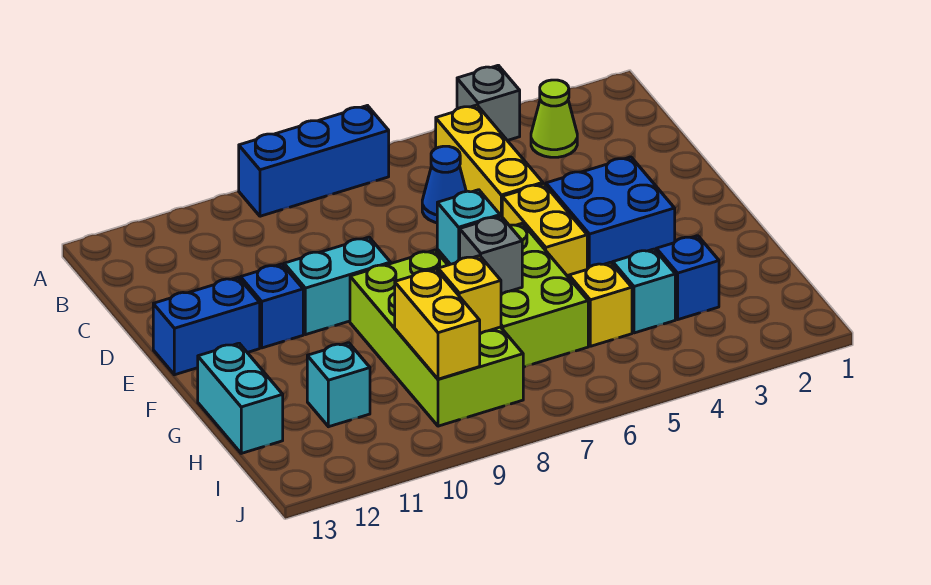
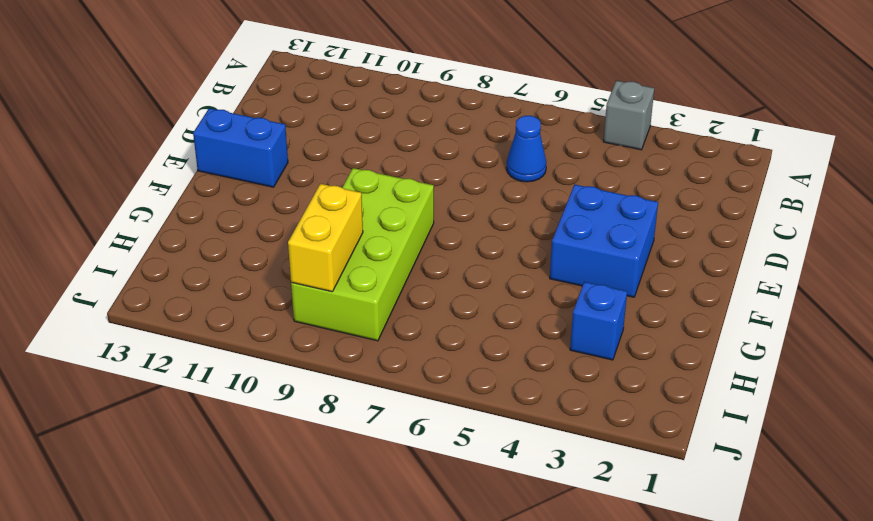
none -> blue brick A7:A9 level 1
none -> lime cone B3 level 1
none -> yellow brick B5:D5 level 1

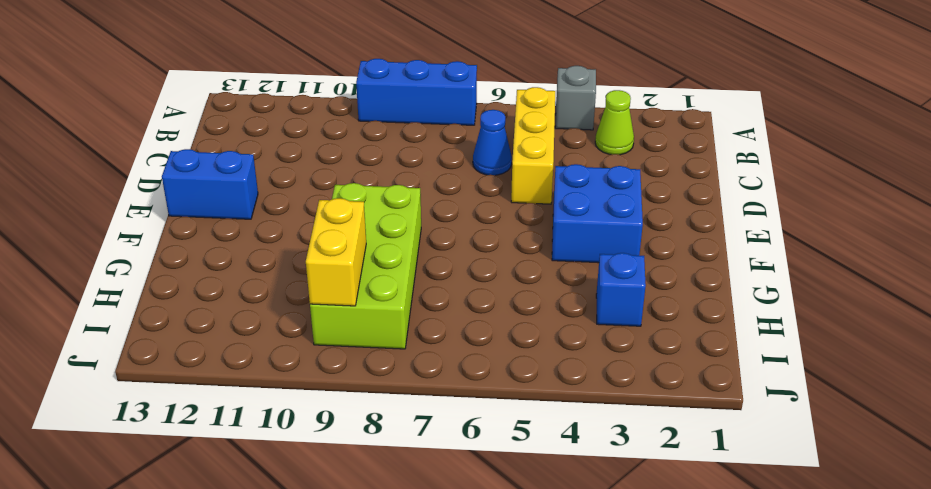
none -> yellow brick E5:F5 level 1
none -> cyan brick E9:E10 level 1
none -> blue brick E11 level 1

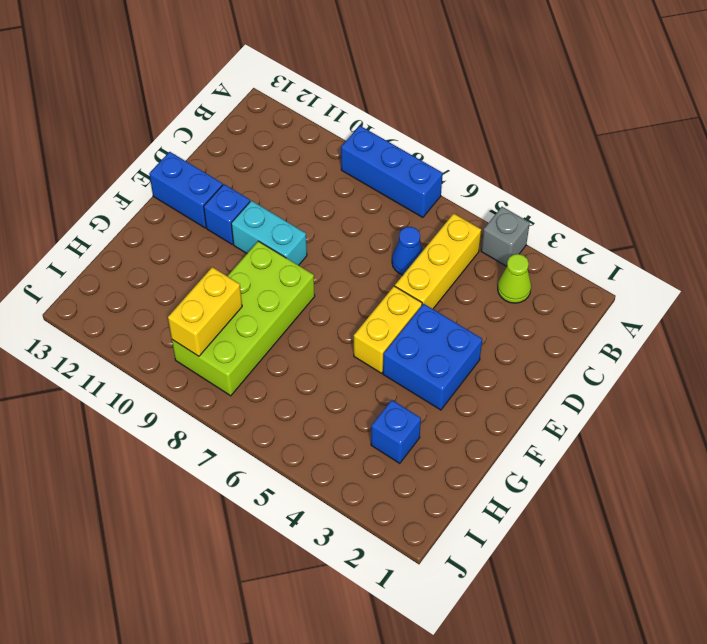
none -> lime brick F6:H7 level 1
none -> cyan brick G13:H13 level 1
none -> cyan brick H4 level 1

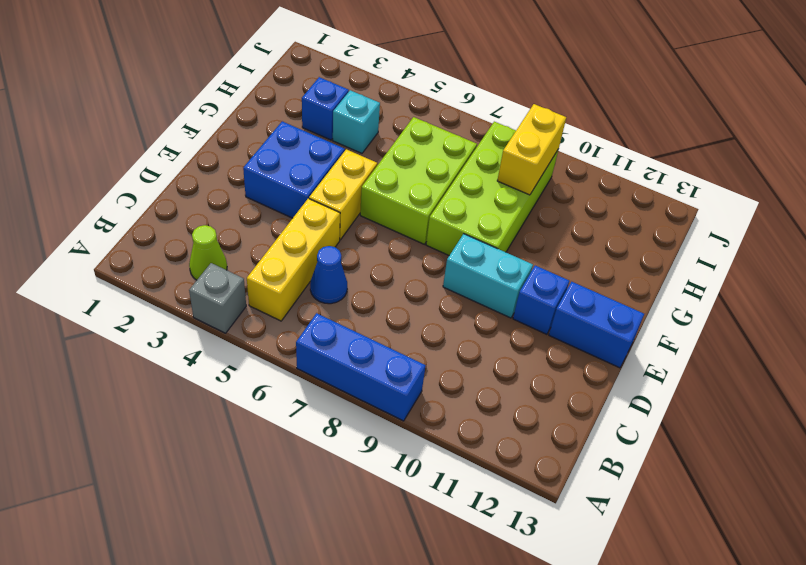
none -> cyan brick G13:H13 level 1
none -> yellow brick H5 level 1
none -> cyan brick H11 level 1

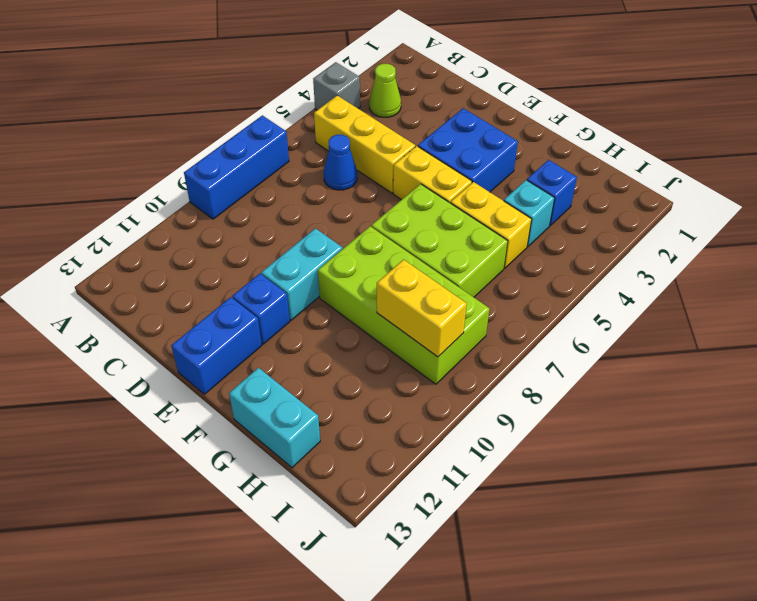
yellow brick G5:H5 level 1 -> yellow brick H5 level 1
none -> cyan brick H11 level 1
none -> cyan brick F7 level 2
none -> grey brick G7 level 2

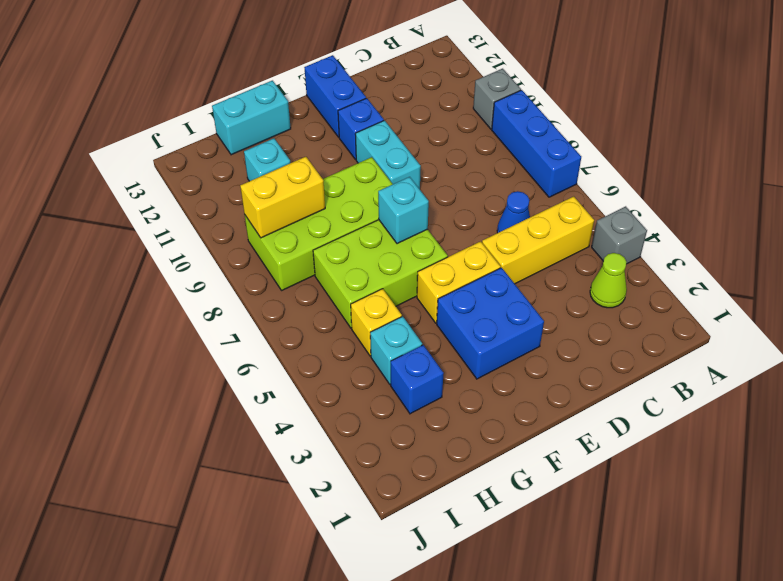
grey brick A10 level 1 -> grey brick G7 level 2
none -> yellow brick H8 level 2

